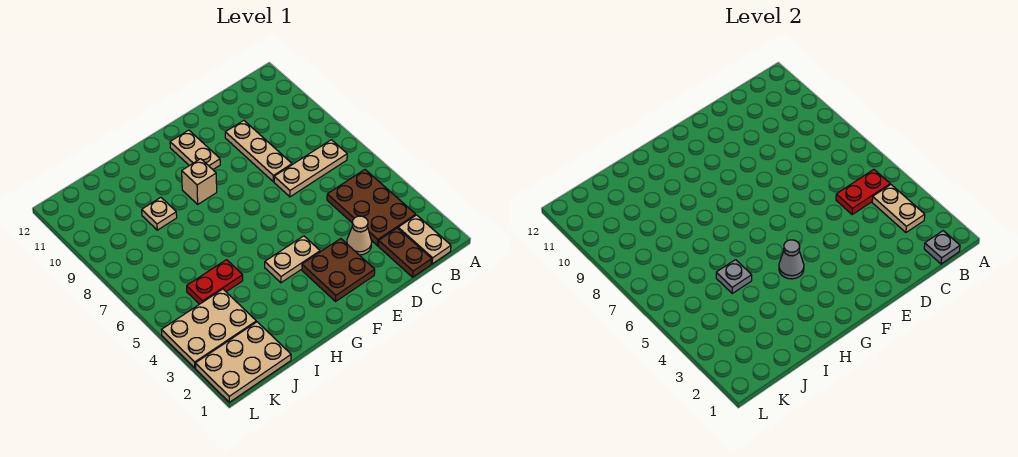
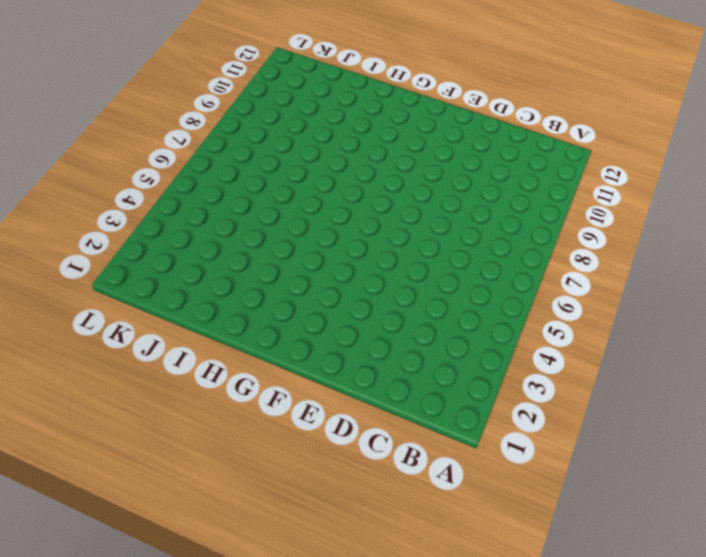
none -> tan plate B1:B2 level 1
none -> brown plate B3:C5 level 1
none -> tan plate B7:D7 level 1

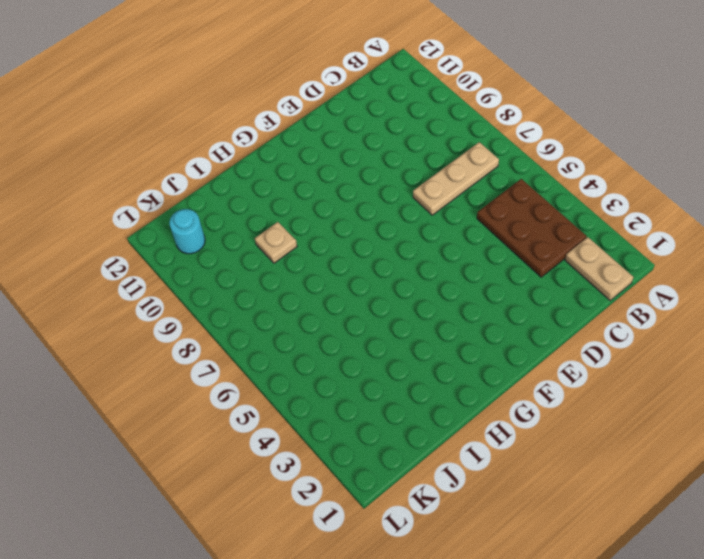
cyan round brick K11 level 1 -> none
none -> brown plate C1:C2 level 1
none -> tan cone D3 level 1
none -> tan plate D8:D10 level 1

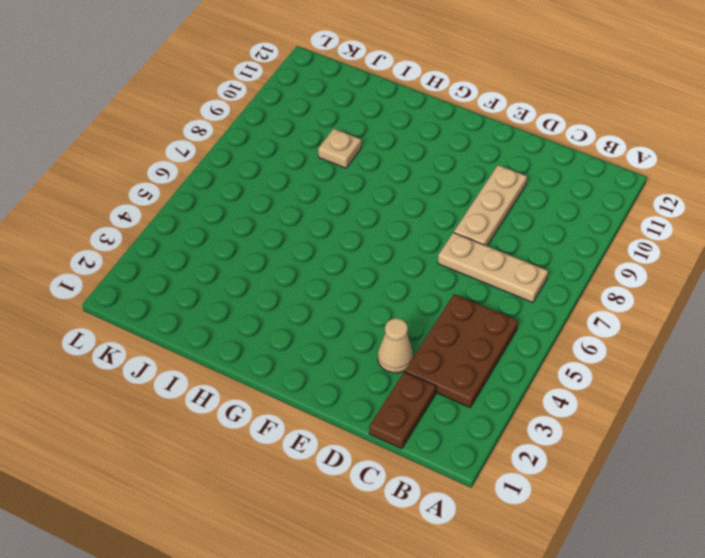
none -> tan plate B1:B2 level 1
none -> brown plate E2:F3 level 1
none -> tan plate F4:G4 level 1

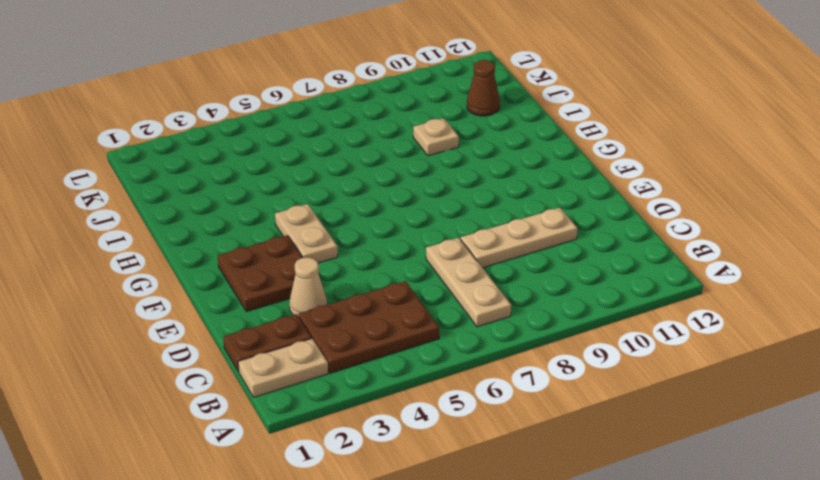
brown cone J11 level 1 -> none
none -> tan plate F10:F11 level 1
none -> tan brick G9 level 1
none -> red plate I5:J5 level 1

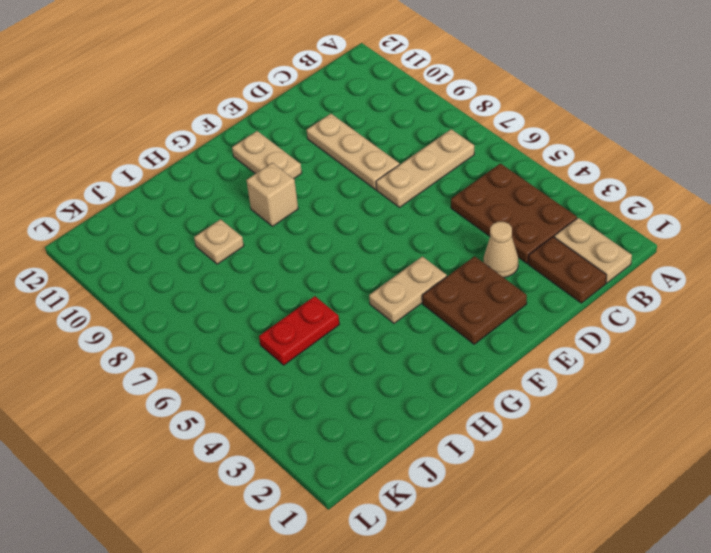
none -> tan plate J1:L2 level 1
none -> tan plate J3:L4 level 1
none -> grey plate B1 level 2

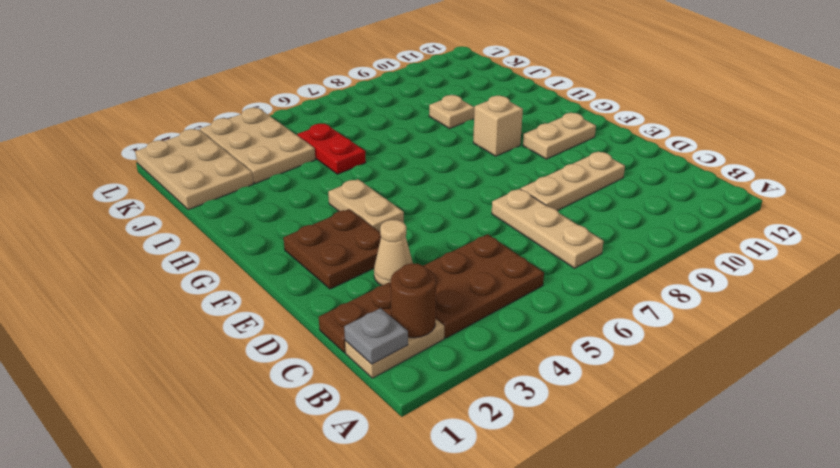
brown round brick B2 level 2 -> none
none -> tan plate B3:B4 level 2
none -> red plate B5:C5 level 2
none -> grey cone G4 level 2

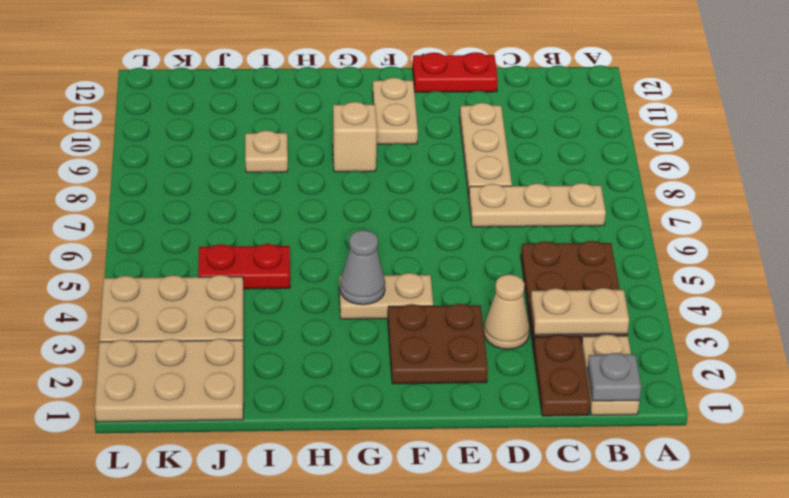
tan plate B3:C3 level 2 -> tan plate B3:B4 level 2
red plate D12:E12 level 1 -> red plate B5:C5 level 2
none -> grey plate I5 level 2

